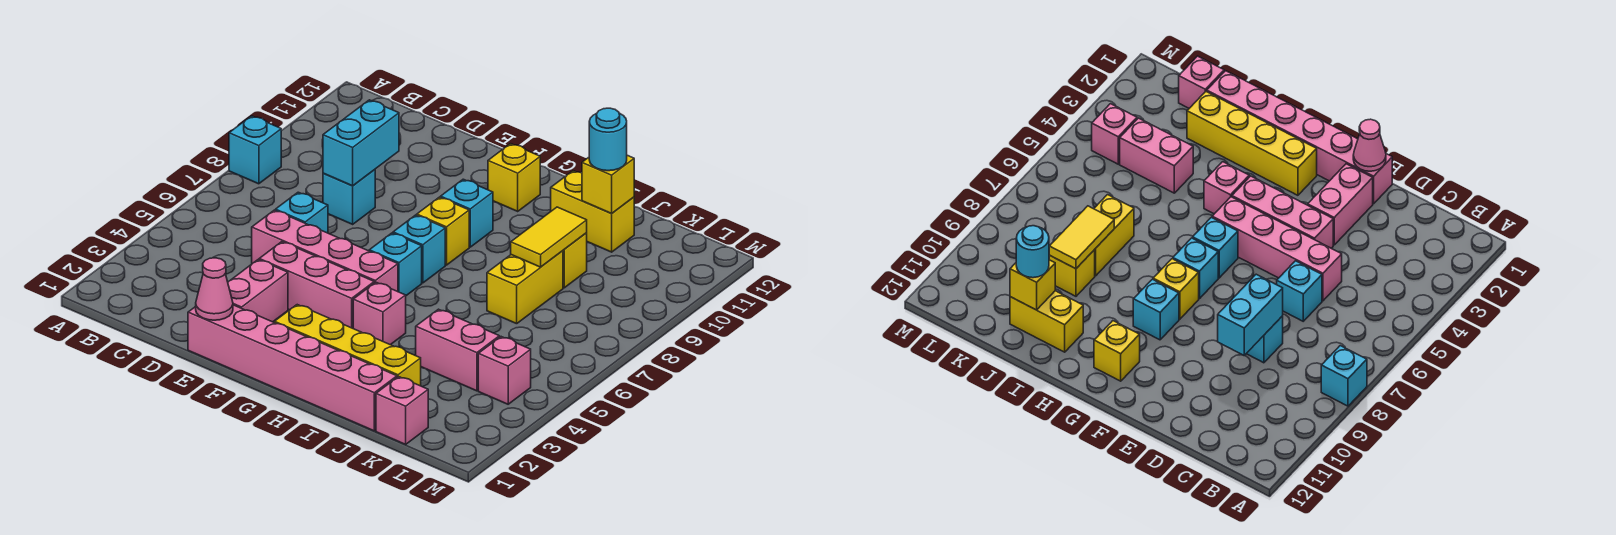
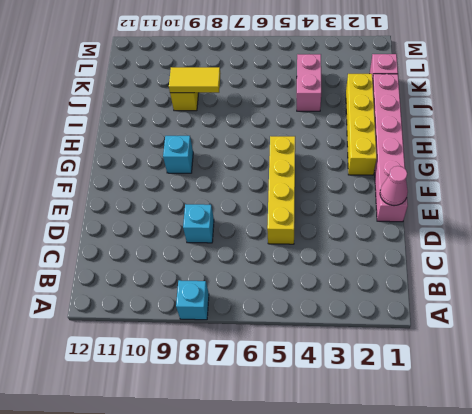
yellow brick D5:G5 level 1 -> pink brick D5:G5 level 1
none -> cyan brick D6 level 1
none -> pink brick E2:E3 level 1
none -> pink brick E4:G4 level 1

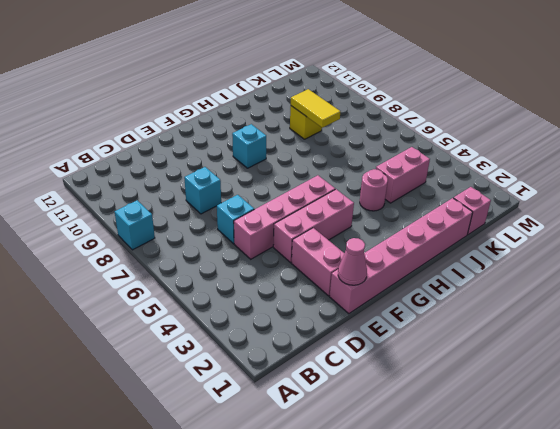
pink round brick I4 level 1 -> none
none -> yellow brick G2:J2 level 1
none -> cyan brick G6 level 1
none -> cyan brick G7 level 1

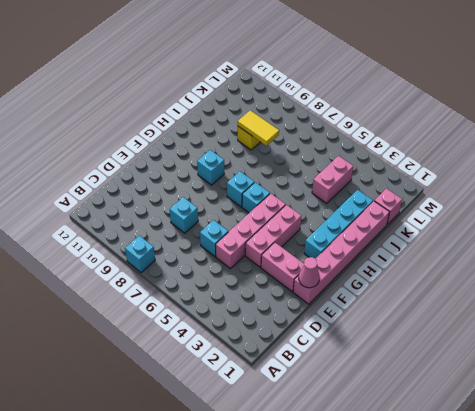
cyan brick G2:J2 level 1 -> yellow brick G2:J2 level 1
none -> yellow brick G8 level 1
none -> yellow brick G11 level 1
none -> pink brick H4 level 1

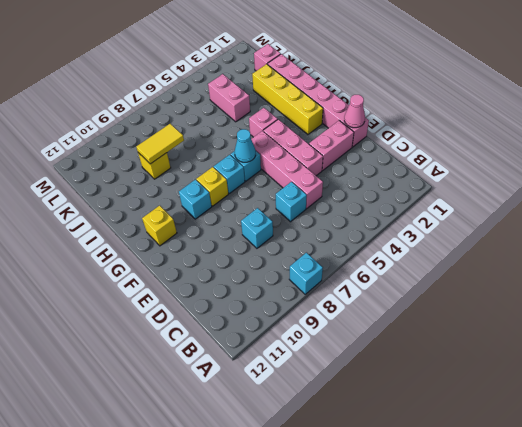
cyan cone G6 level 2 -> none
none -> yellow brick I11:J11 level 1
none -> yellow brick J7:J8 level 1
none -> pink brick L4 level 1

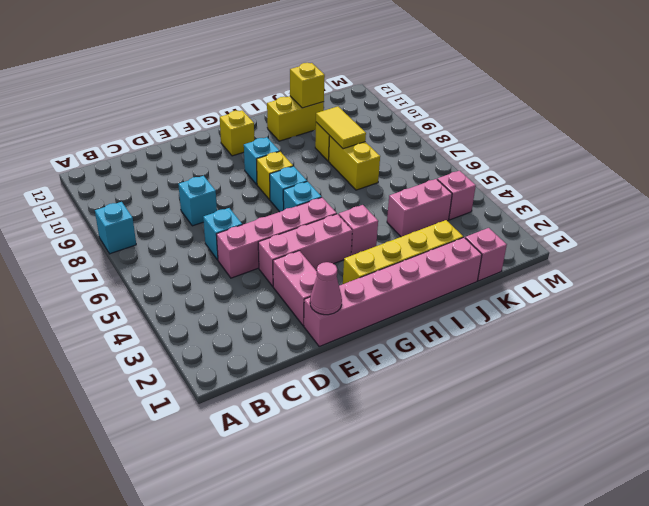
none -> cyan brick D8:D9 level 2
none -> cyan round brick J11 level 3

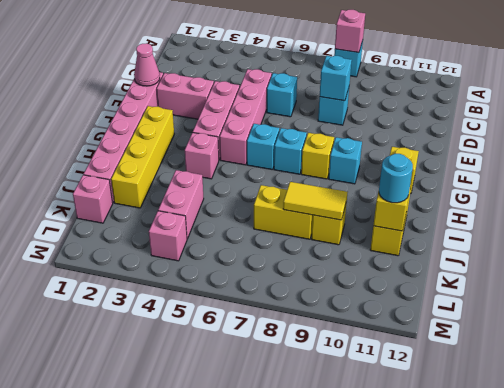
pink brick A8 level 2 -> none
cyan brick D8 level 2 -> cyan brick D8:D9 level 2

